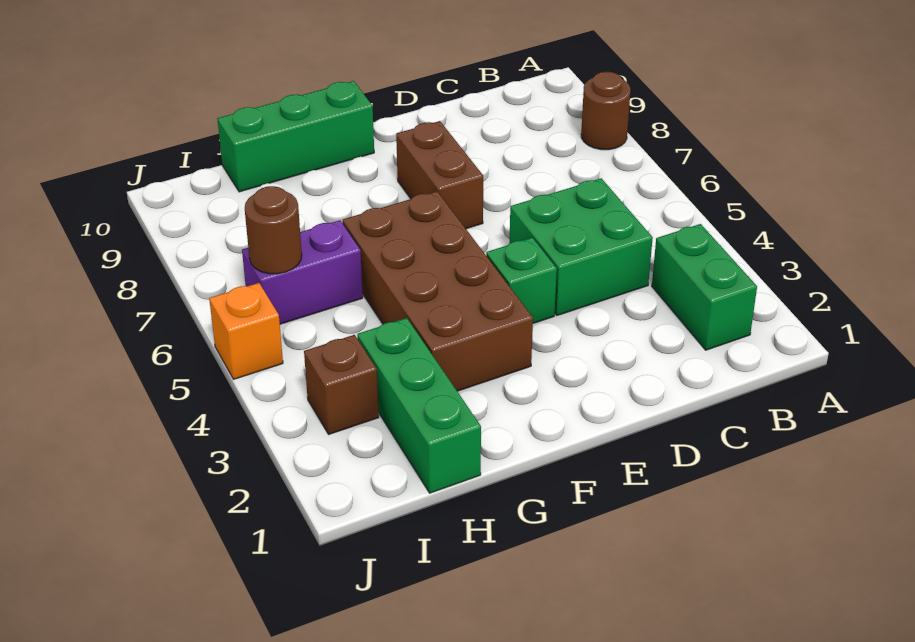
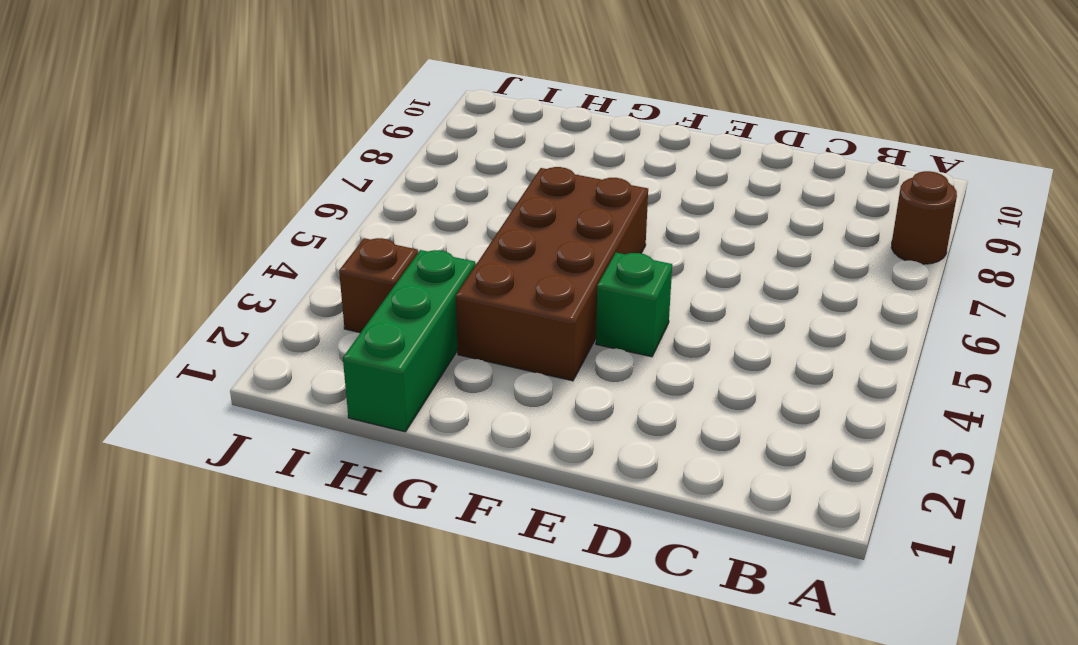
none -> green brick B2:B3 level 1
none -> green brick C4:D5 level 1
none -> brown brick E7:E8 level 1

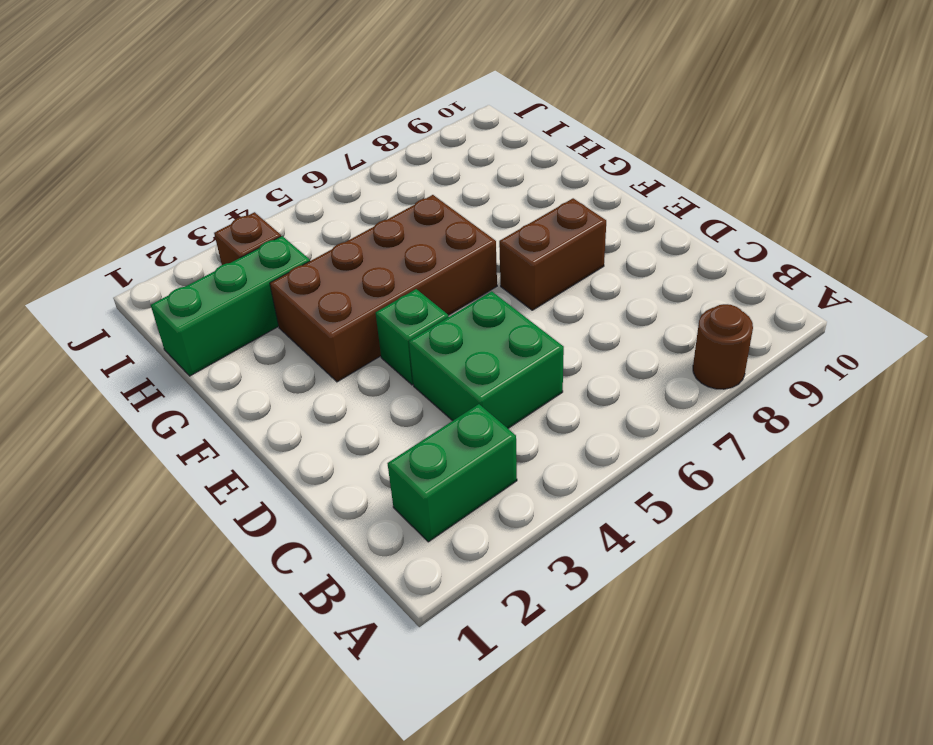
none -> green brick F10:H10 level 1
none -> purple brick H6:I6 level 1
none -> orange brick J5 level 1

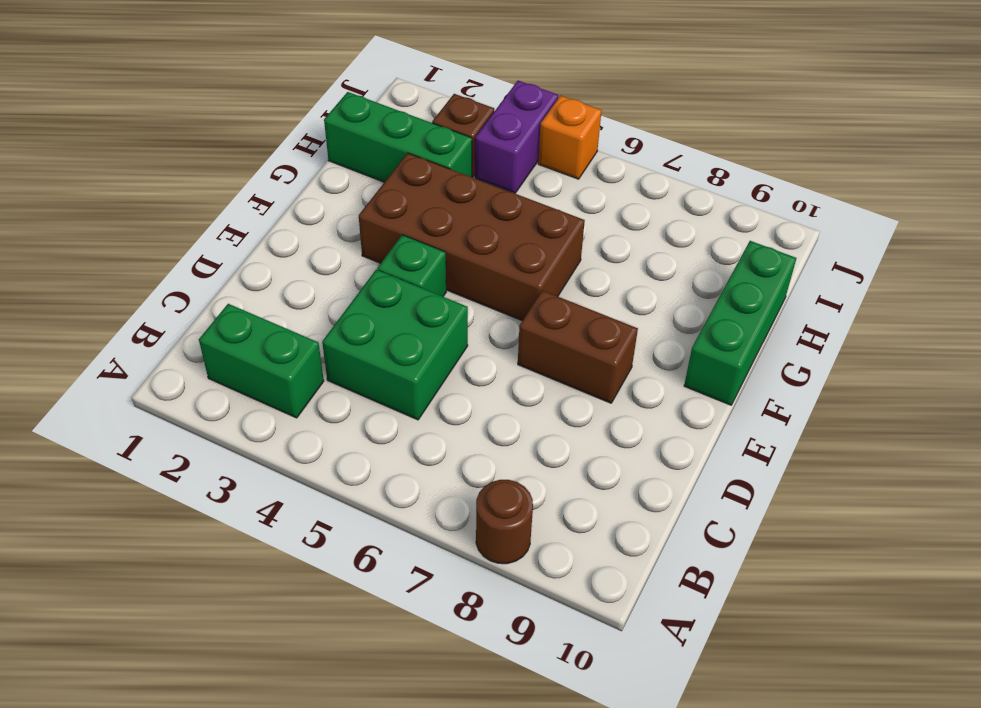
purple brick I4:J4 level 1 -> purple brick H6:I6 level 1
none -> brown round brick I6 level 2

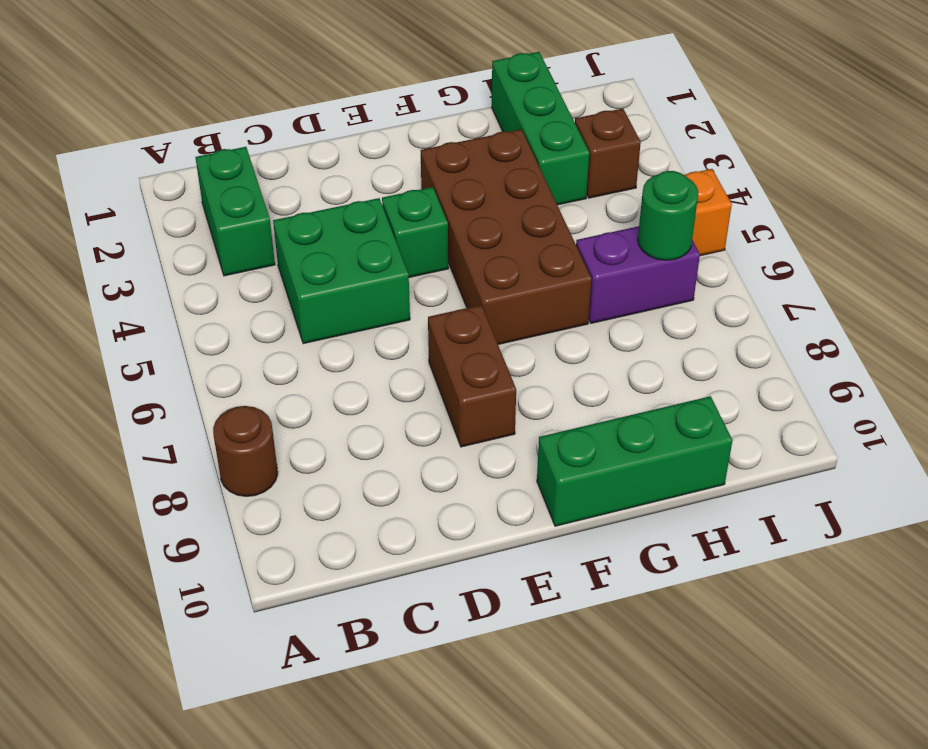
green round brick I6 level 2 -> brown round brick I6 level 2

